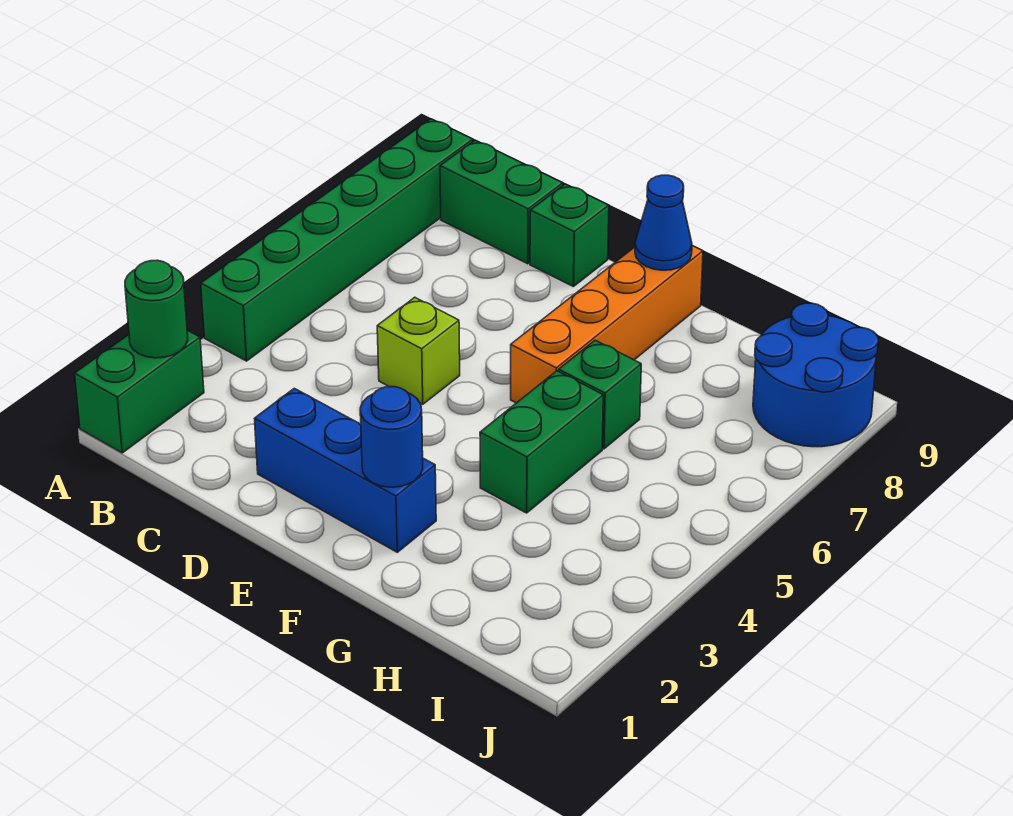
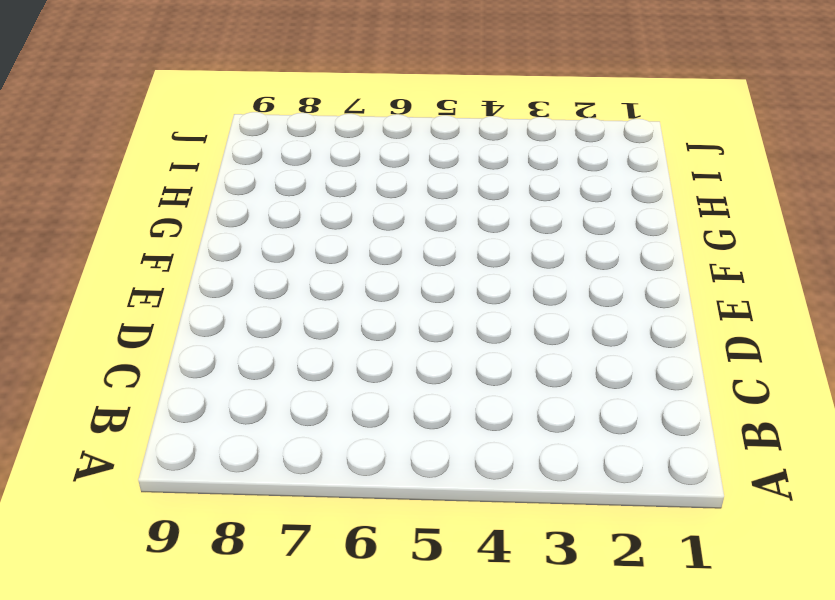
none -> green brick A1:A2 level 1
none -> green brick A4:A9 level 1
none -> green brick B9:C9 level 1

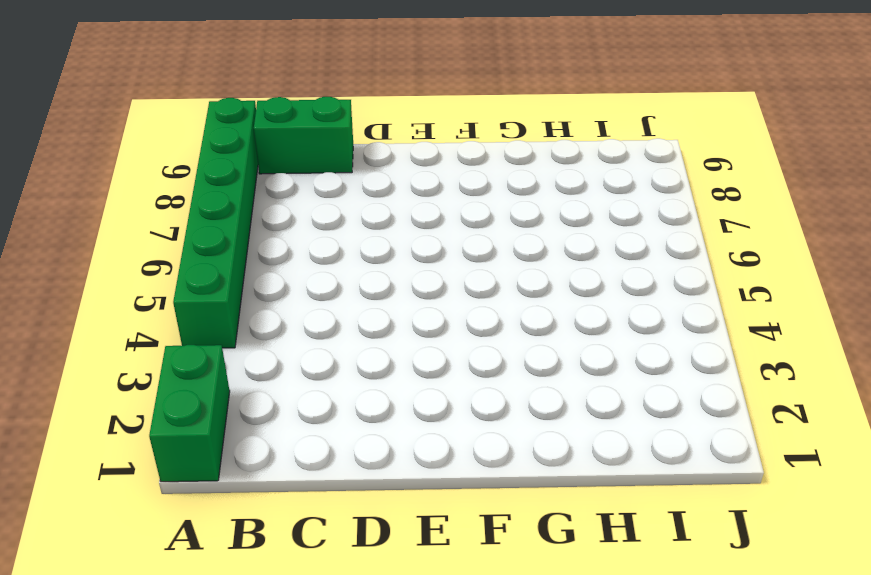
none -> blue brick D2:F2 level 1
none -> lime brick D5 level 1
none -> green brick D9 level 1

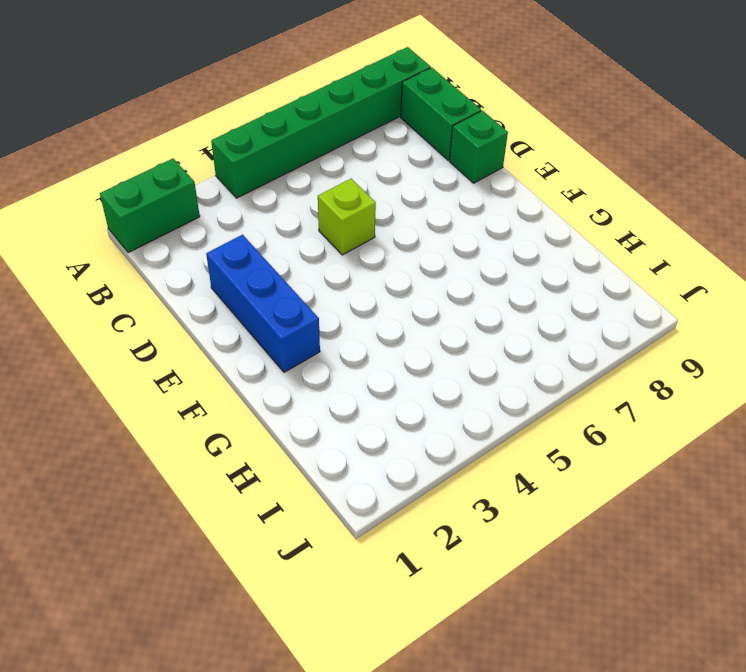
none -> orange brick F6:F9 level 1
none -> green brick G4:G5 level 1
none -> green brick G6 level 1

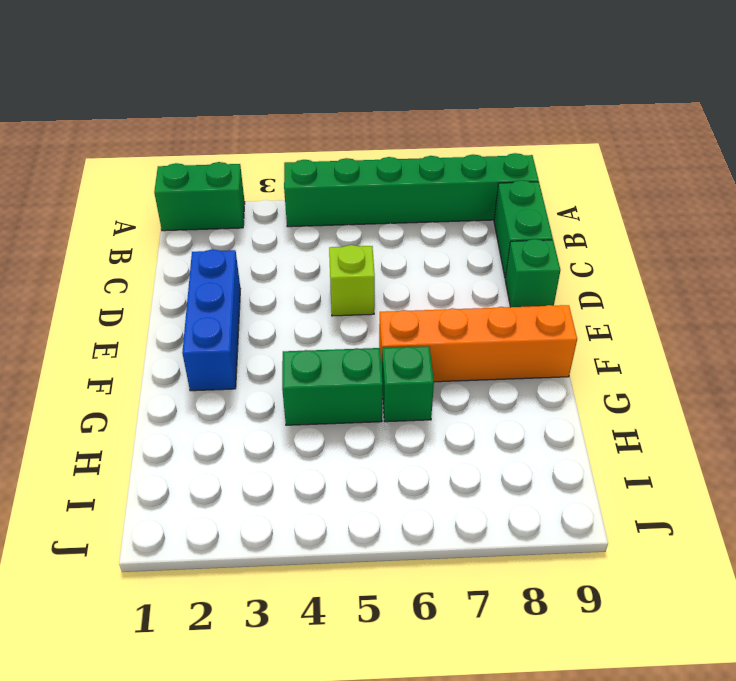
none -> blue round brick I8:J9 level 1
none -> green round brick A2 level 2
none -> blue round brick F2 level 2

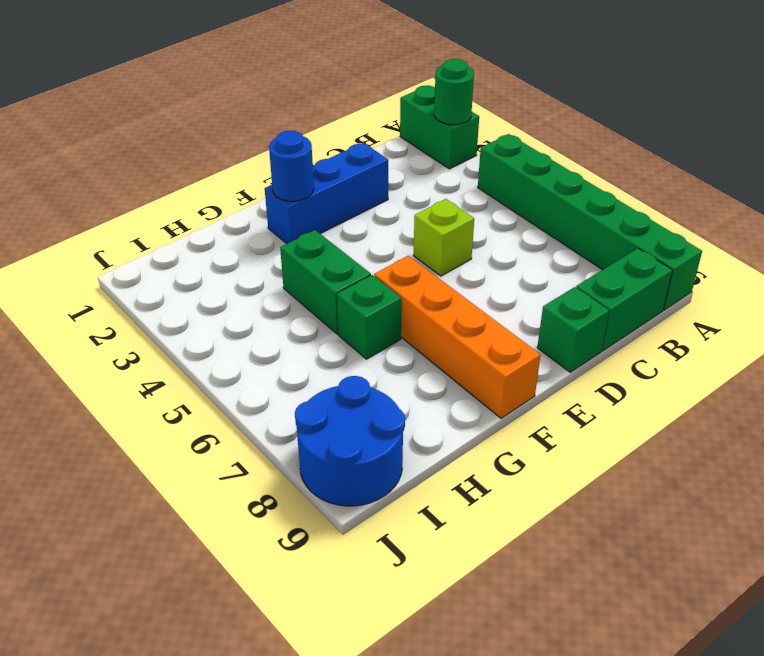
none -> blue cone F9 level 2

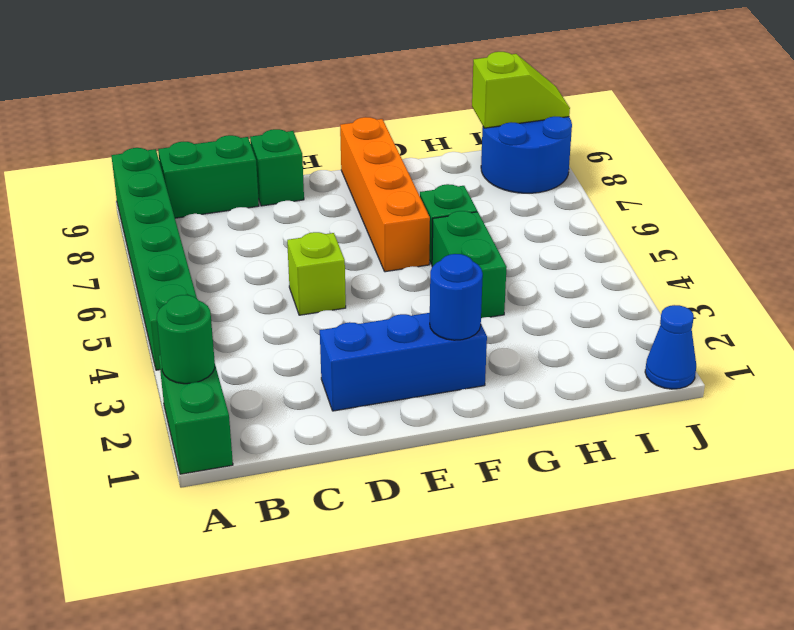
lime slope I9:J9 level 2 top I -> none
blue cone J1 level 1 -> blue cone F9 level 2

